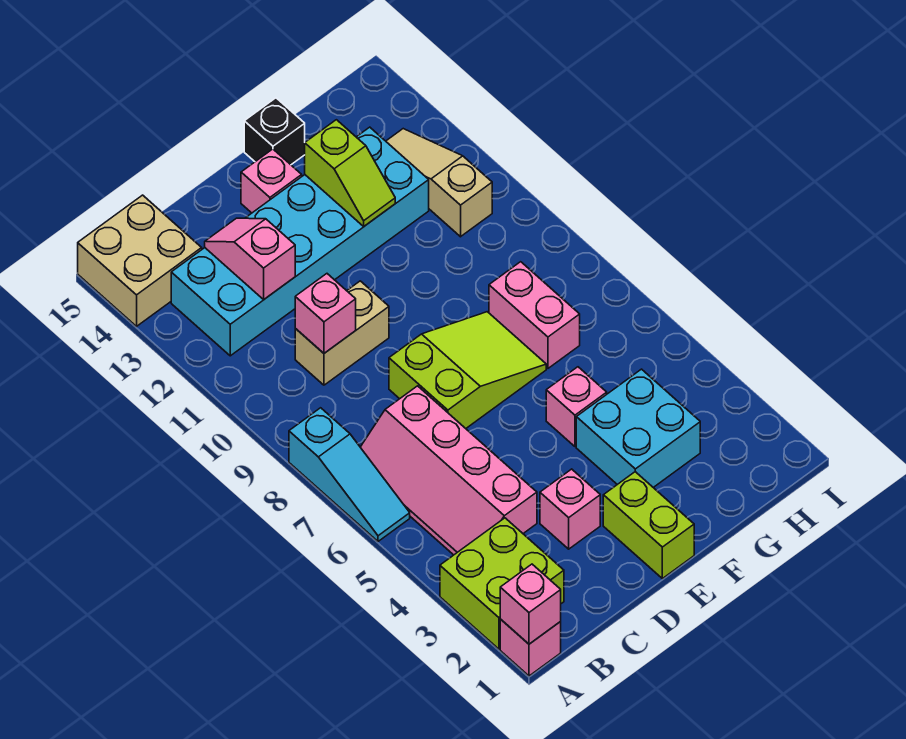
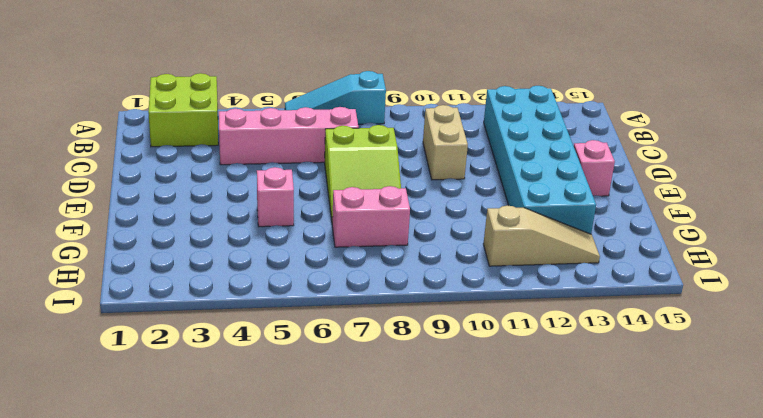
none -> pink brick A1 level 1
none -> tan brick A14:B15 level 1
none -> pink brick D3 level 1

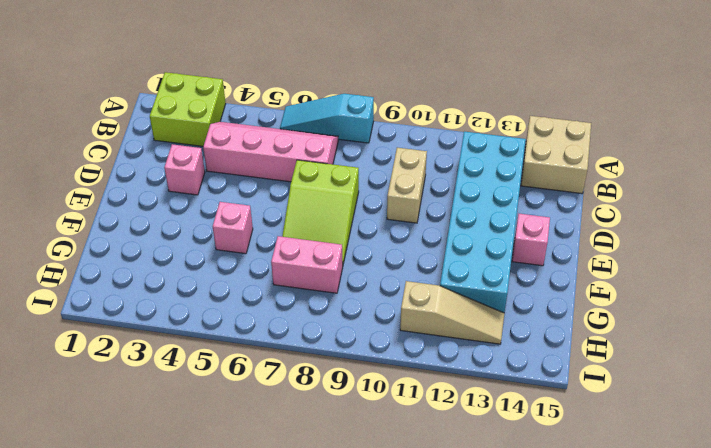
none -> pink brick A1 level 1
none -> lime brick E1:E2 level 1
none -> cyan brick F3:G4 level 1

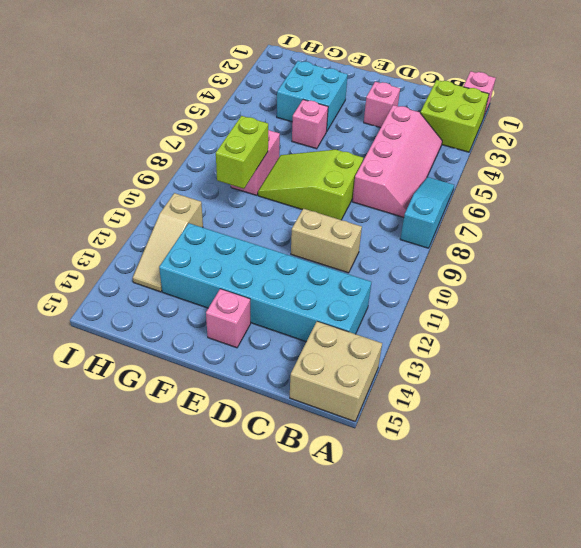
lime brick G8:G9 level 2 -> lime brick E1:E2 level 1
none -> black brick F15 level 1
none -> pink brick A1 level 2
none -> pink brick C10 level 2

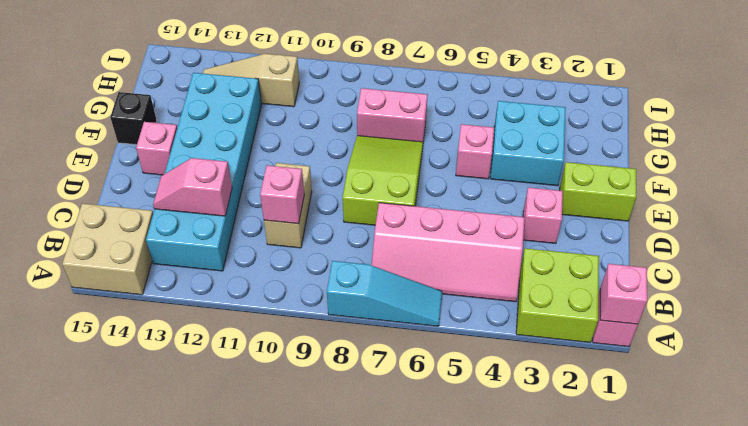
none -> lime slope F12:F13 level 2 top 13

